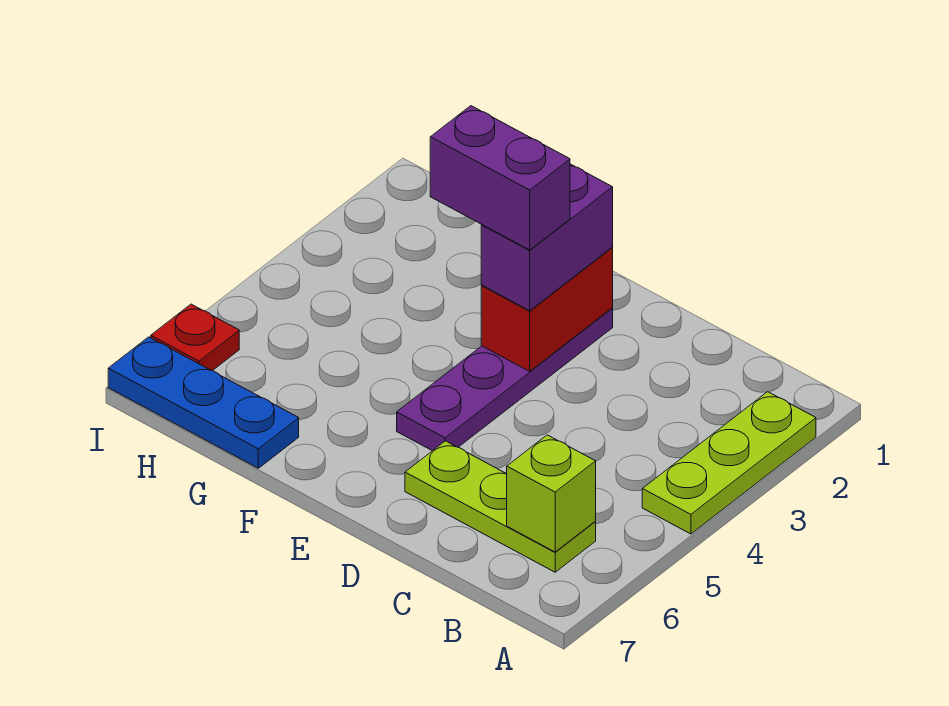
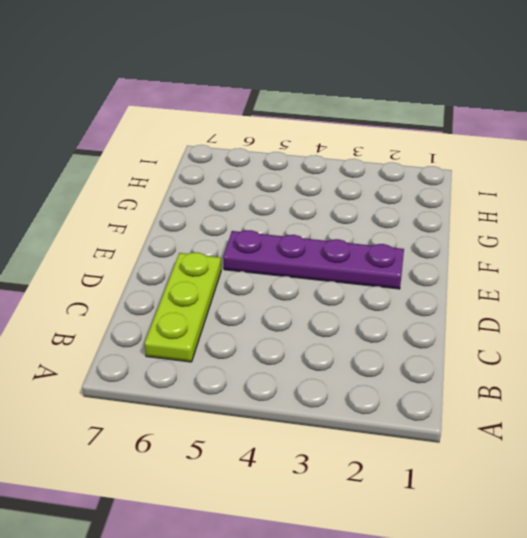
none -> lime plate A2:A4 level 1
none -> blue plate G7:I7 level 1

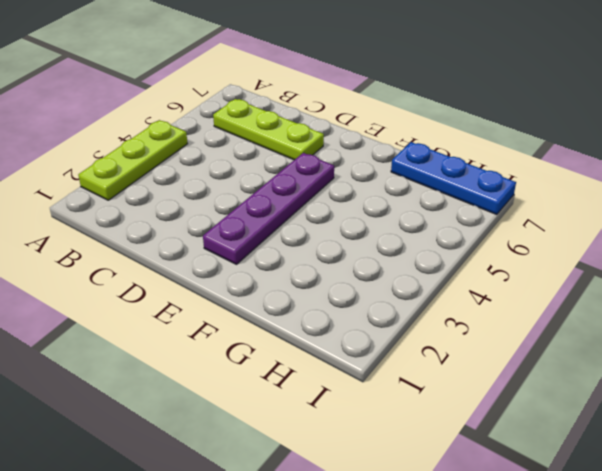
none -> red plate I6 level 1
none -> lime brick B6 level 2

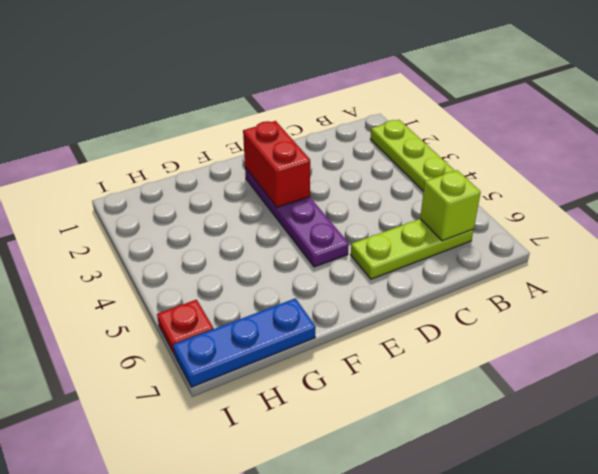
none -> purple brick E2:E3 level 3
none -> purple brick E3:F3 level 4

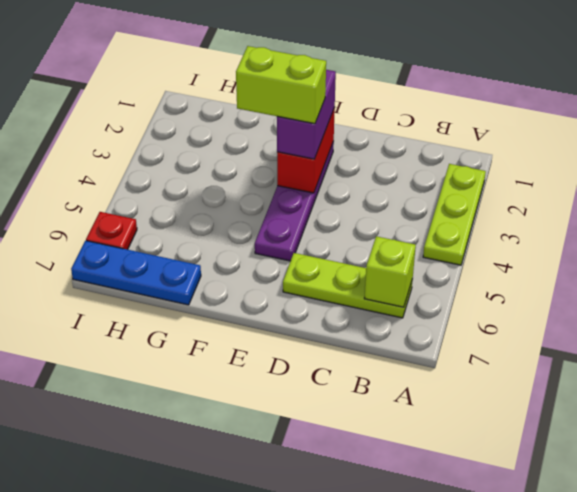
lime brick E3:F3 level 4 -> purple brick E3:F3 level 4

